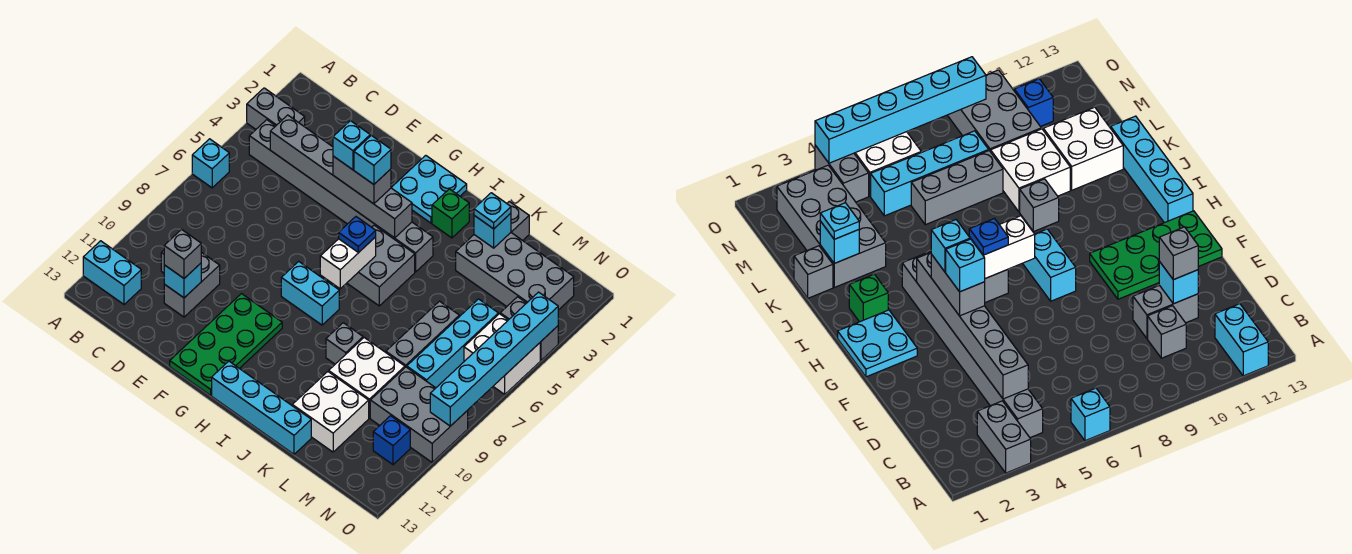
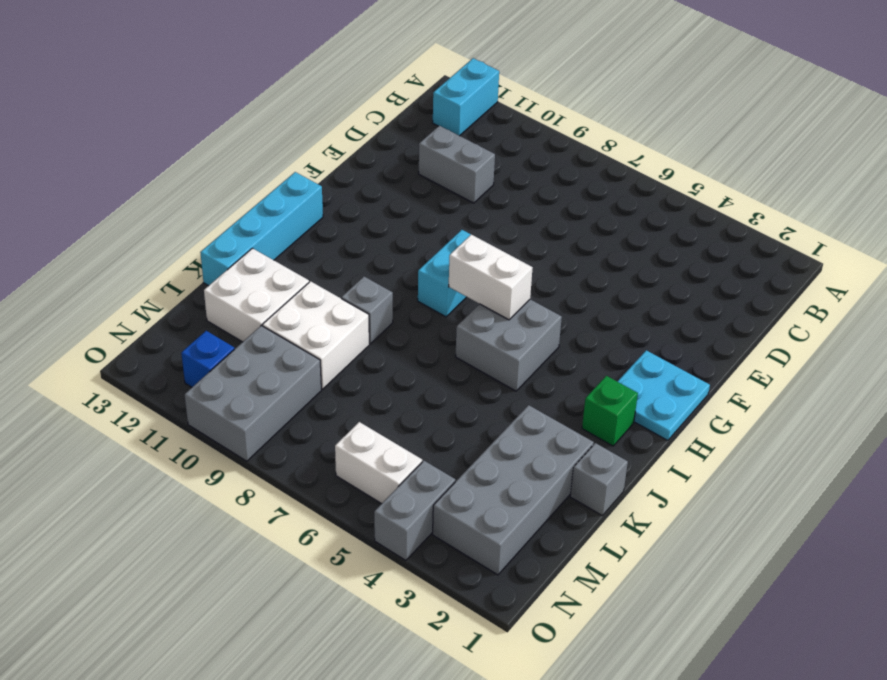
white brick N5:N6 level 1 -> white brick N5:O6 level 1
none -> grey brick A3:B3 level 1
none -> cyan brick A6 level 1
none -> grey brick B4:I4 level 1
none -> grey brick C10 level 1

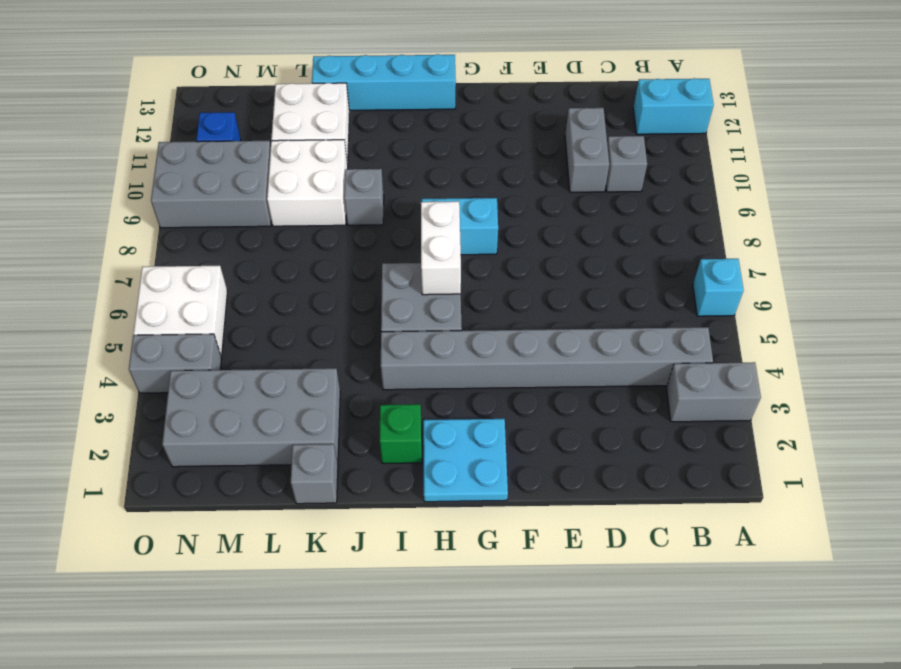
none -> green plate F10:G13 level 1
none -> grey brick L6:L8 level 1
none -> cyan brick M5:M8 level 1
none -> grey brick C4:H4 level 2

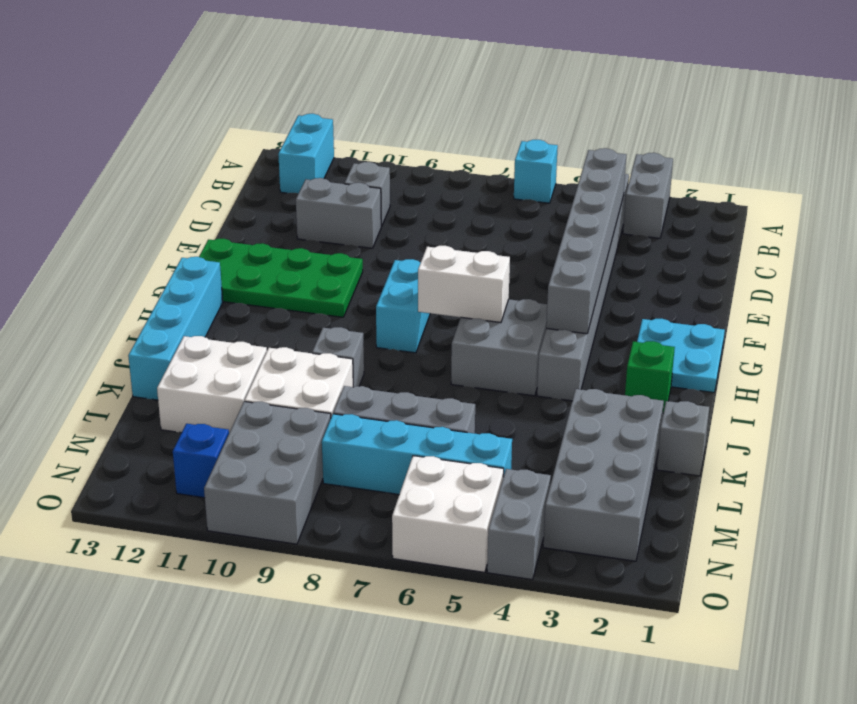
none -> cyan brick D11 level 2
none -> cyan brick K2 level 2
none -> cyan brick O4:O9 level 2
none -> grey brick D11 level 3

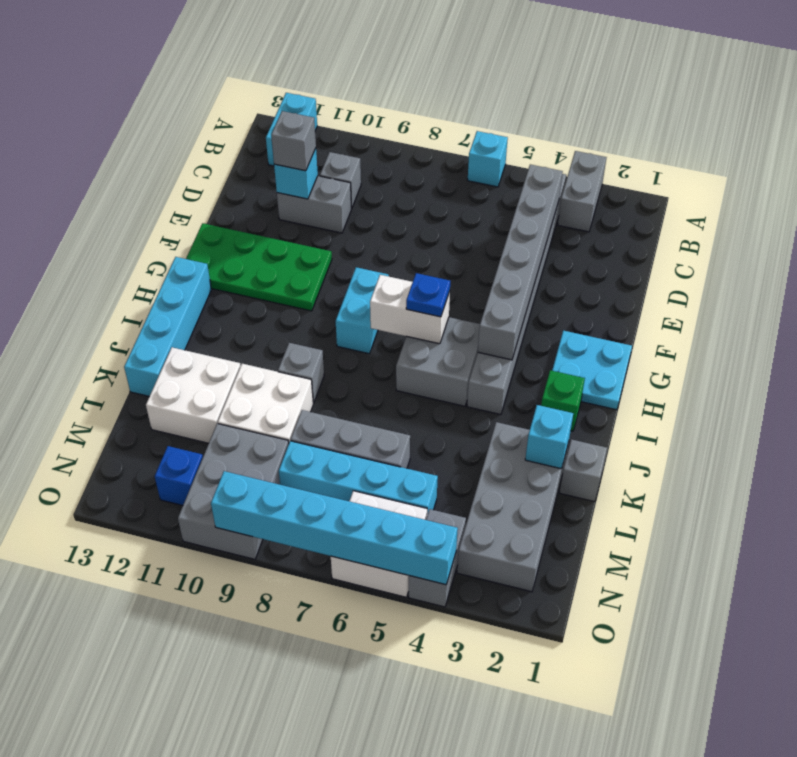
none -> grey brick F4:G4 level 3
none -> cyan plate K2 level 3
none -> cyan brick F4 level 4
none -> cyan brick G4 level 4

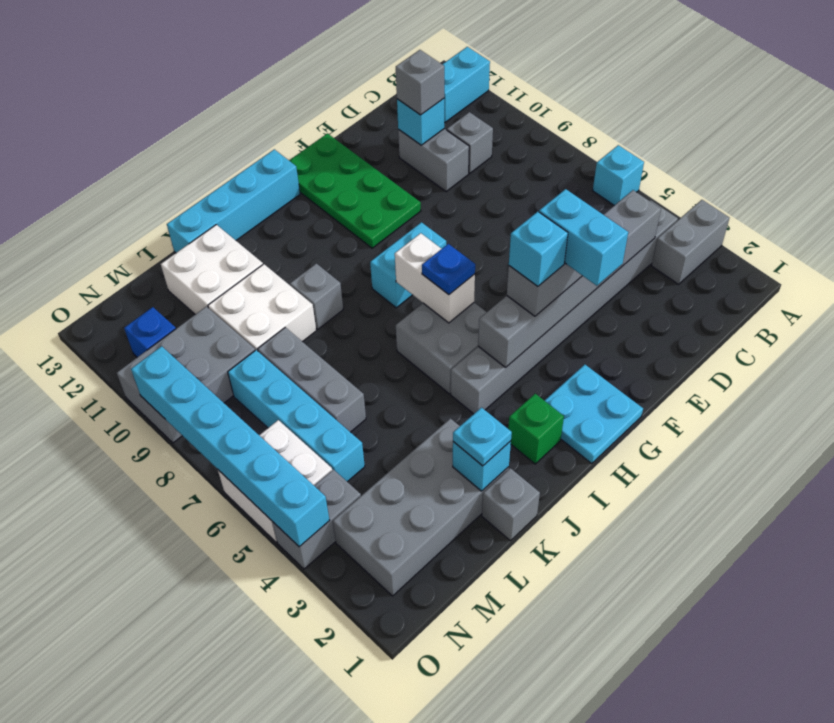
cyan brick F3:F4 level 4 -> cyan brick F4 level 4

